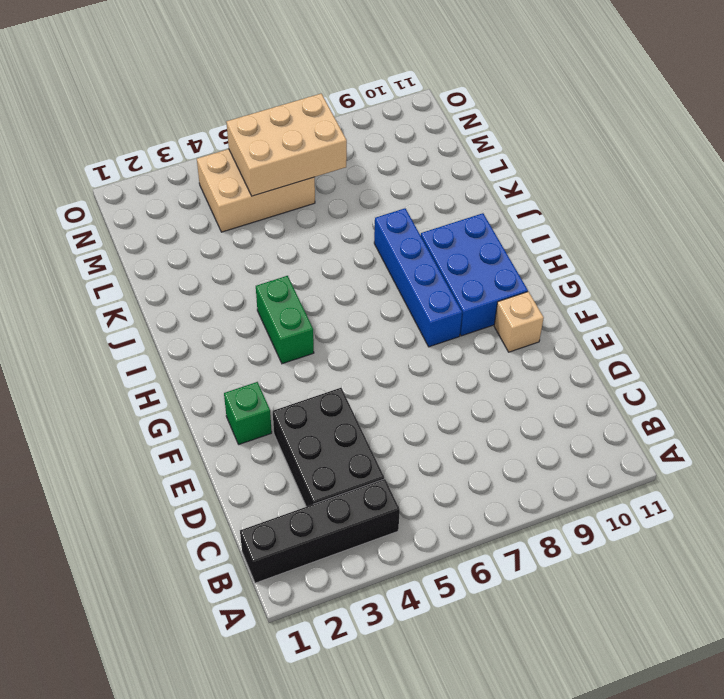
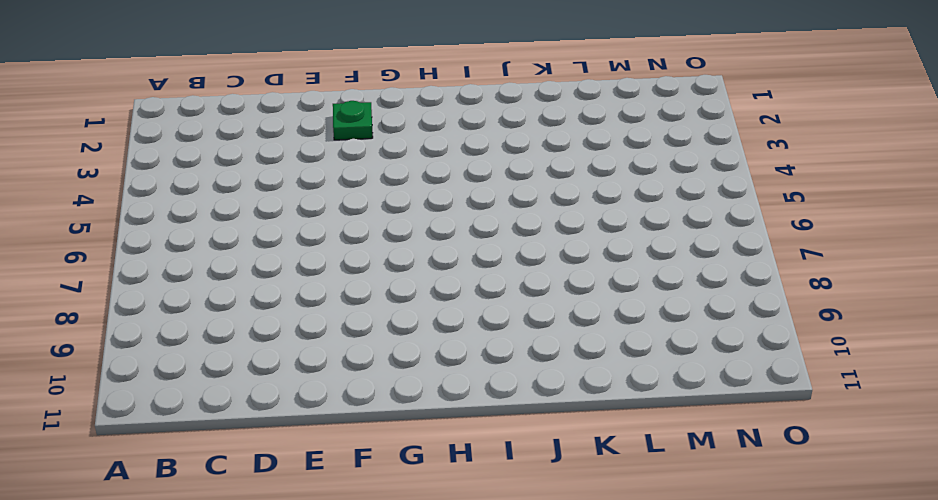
green plate F2 level 1 -> green brick F2 level 1
none -> black brick B1:B4 level 1
none -> black brick C3:E4 level 1

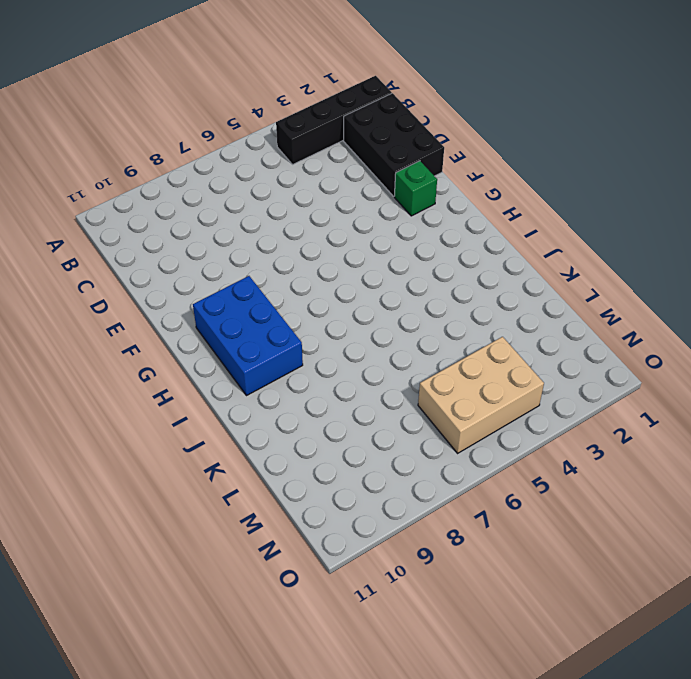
black brick C1:E2 level 1 -> black brick C3:E4 level 1
none -> tan brick F10 level 1
none -> blue brick G8:J8 level 1

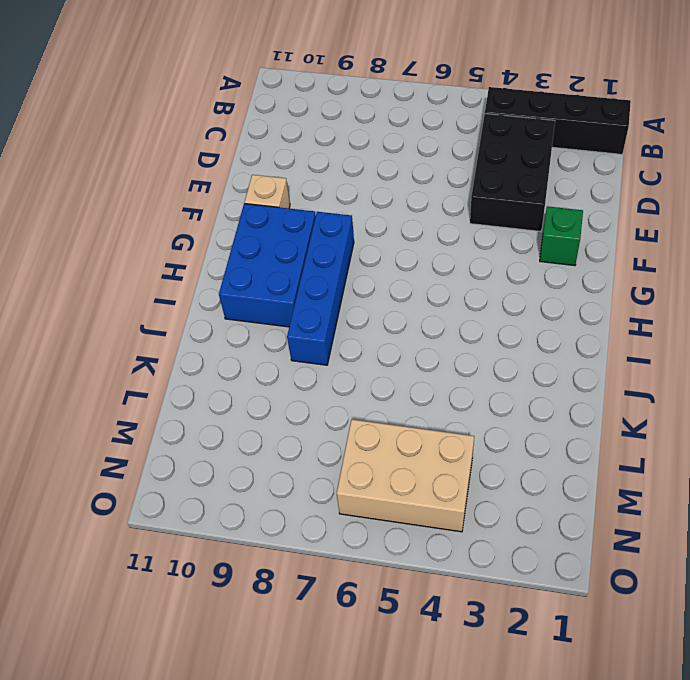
none -> green brick H4:I4 level 1
none -> tan brick M5:N7 level 2

